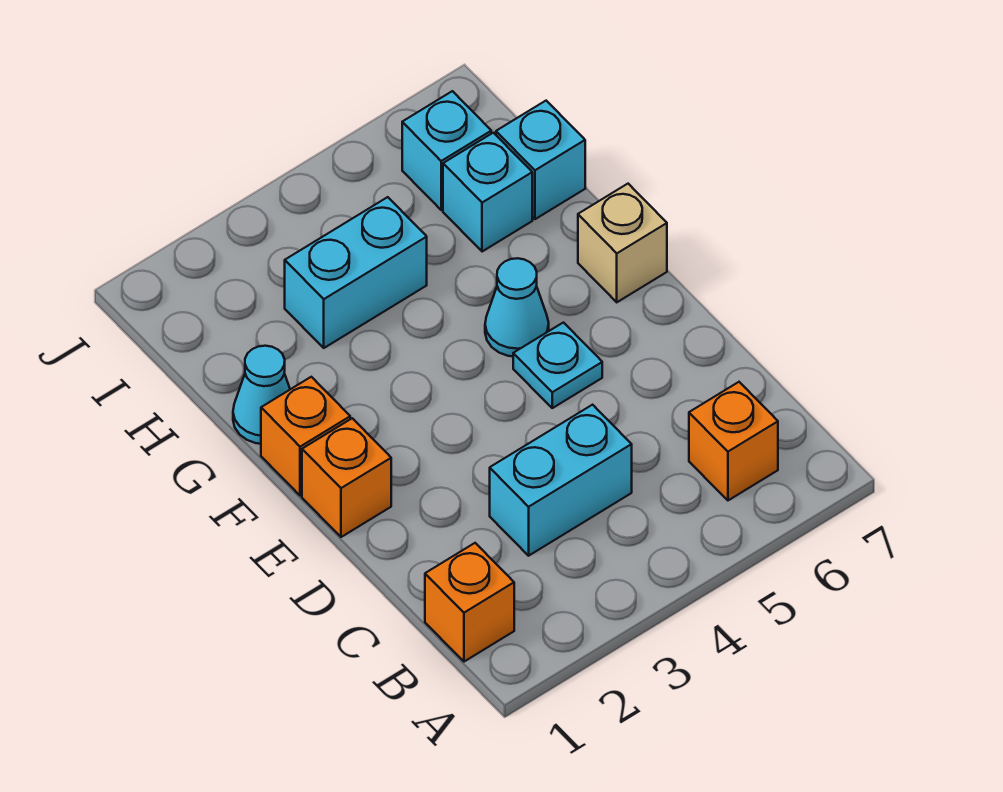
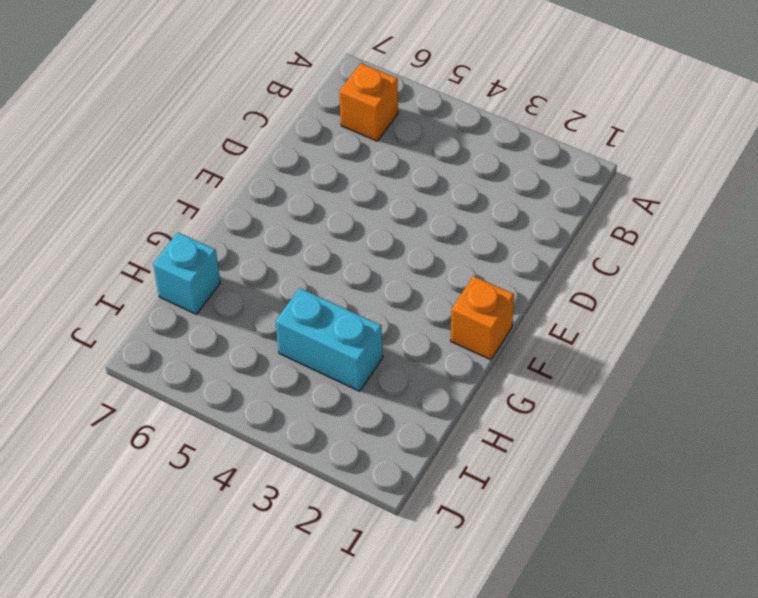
none -> orange brick B1 level 1
none -> cyan brick C3:C4 level 1
none -> orange brick E1 level 1

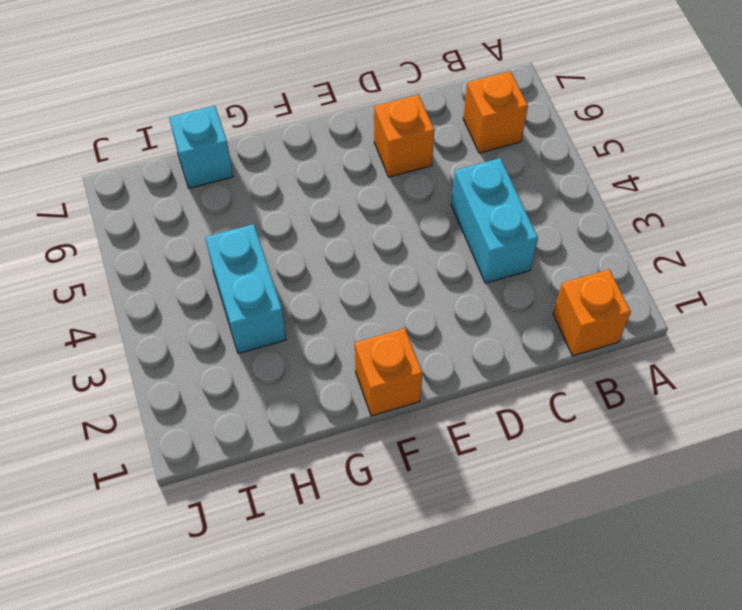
orange brick D6 level 1 -> orange brick E1 level 1
none -> cyan plate E5 level 1
none -> cyan cone F5 level 1
none -> tan brick F7 level 1

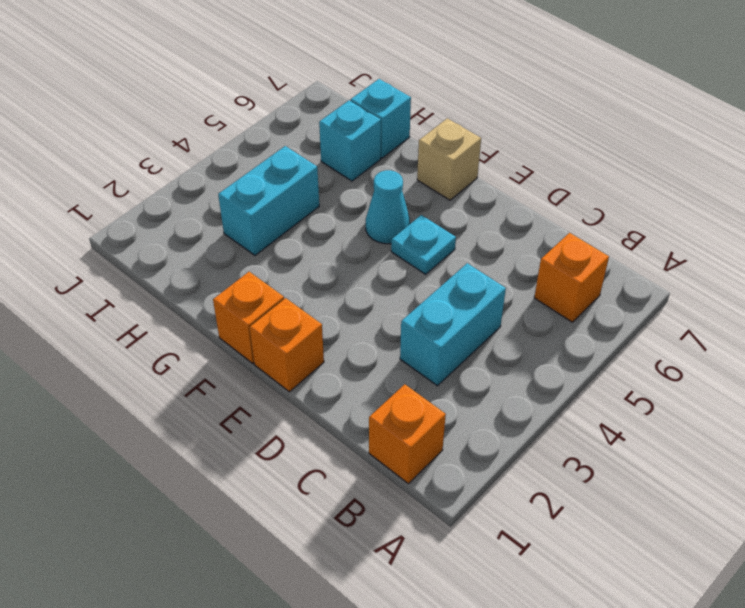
none -> cyan cone G1 level 1
none -> cyan brick I6 level 1

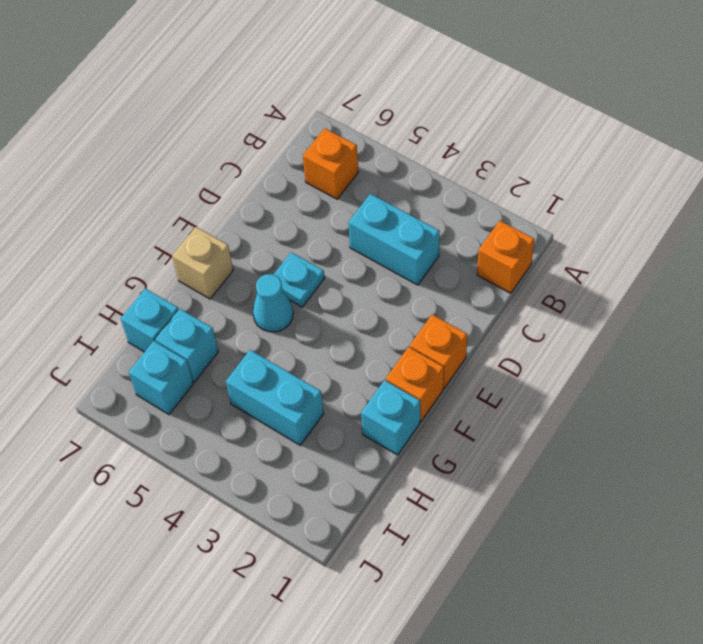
cyan brick G1 level 1 -> cyan cone G1 level 1

